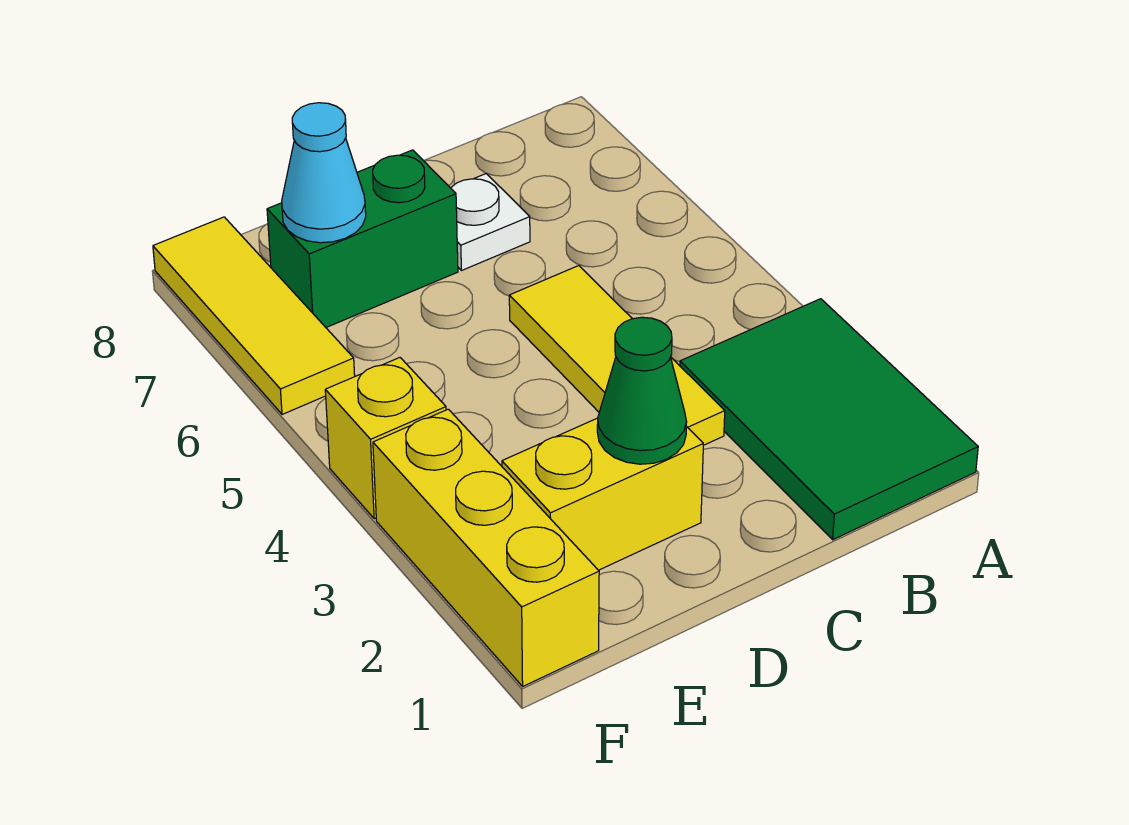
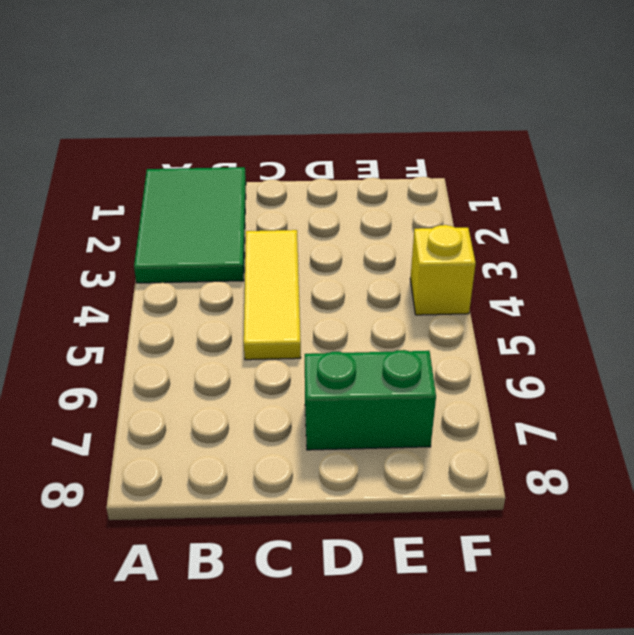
none -> white plate C7 level 1
none -> yellow brick D2:E2 level 1

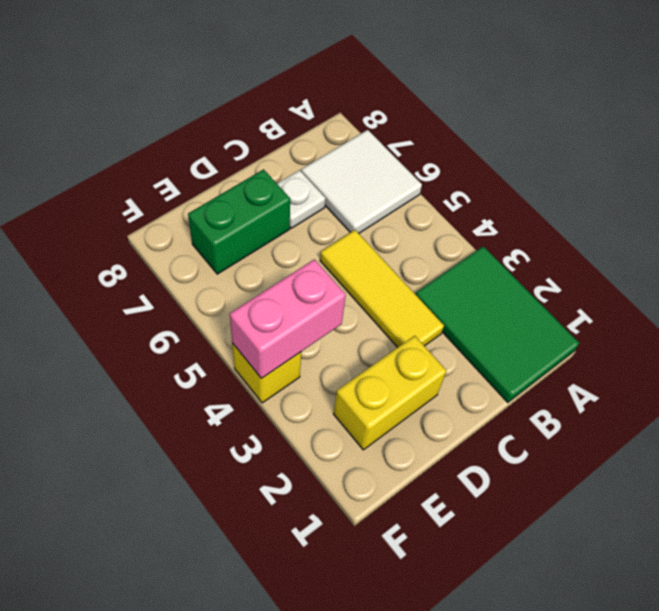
white tile A6:B7 level 1 -> none
pink brick E4:F4 level 2 -> none
none -> yellow brick F1:F3 level 1
none -> yellow tile F6:F8 level 1

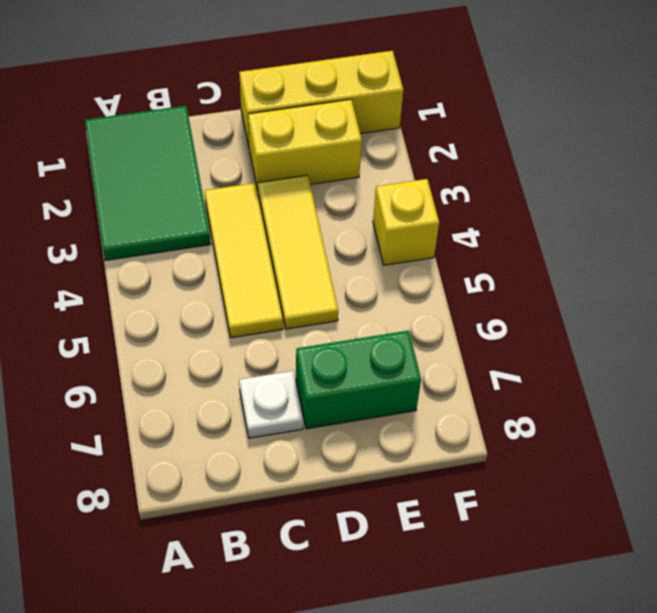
yellow brick D1:F1 level 1 -> yellow brick F1:F3 level 1
yellow tile D3:D5 level 1 -> yellow tile F6:F8 level 1
none -> green cone D2 level 2
none -> cyan cone E7 level 2

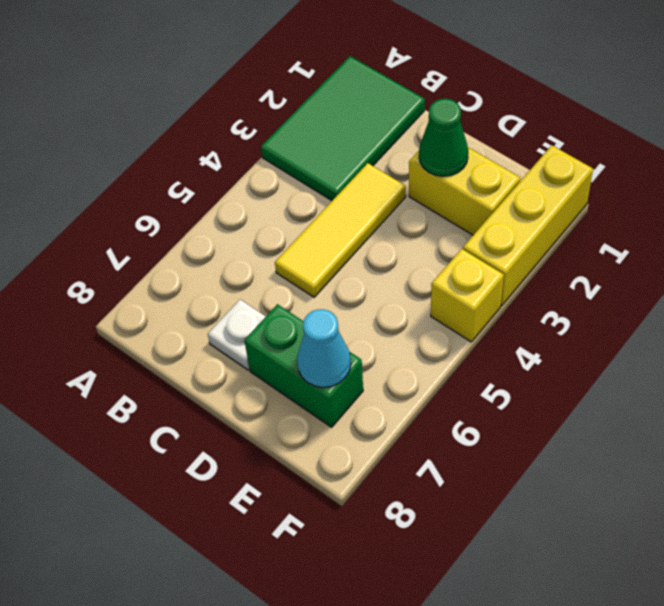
none -> yellow tile F6:F8 level 1

